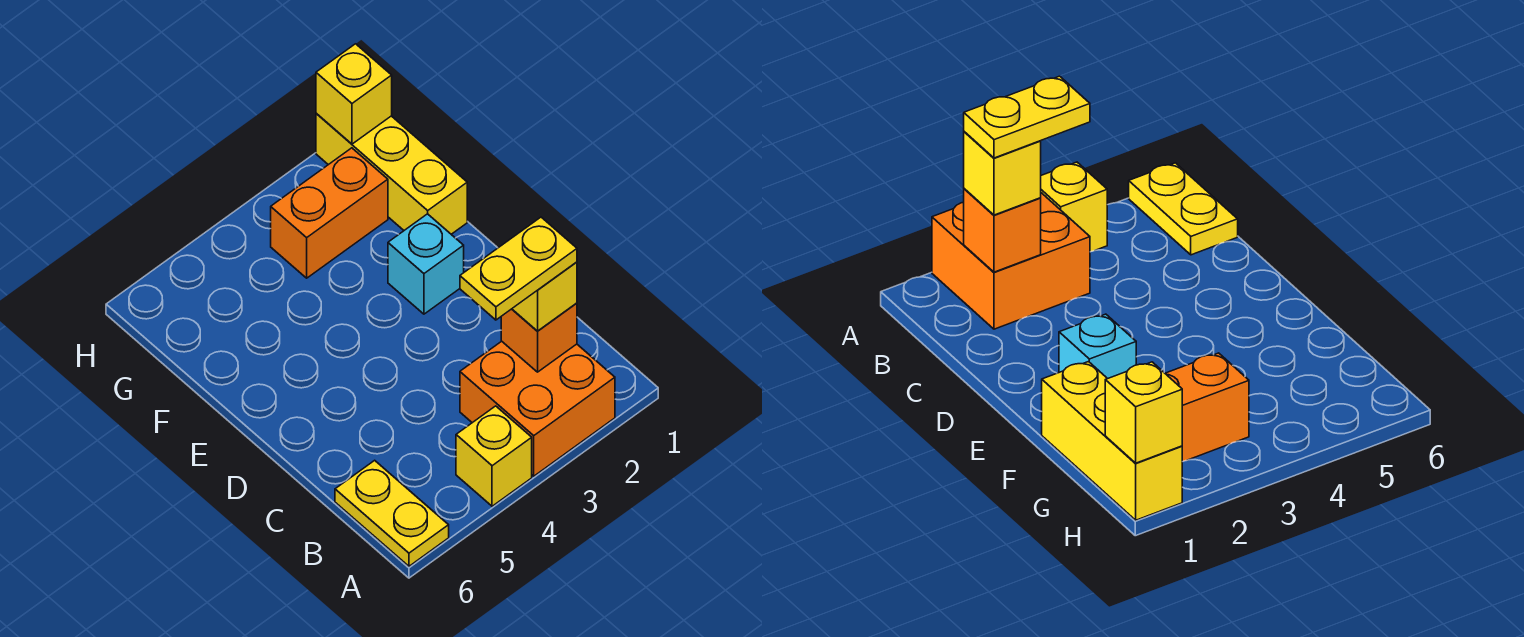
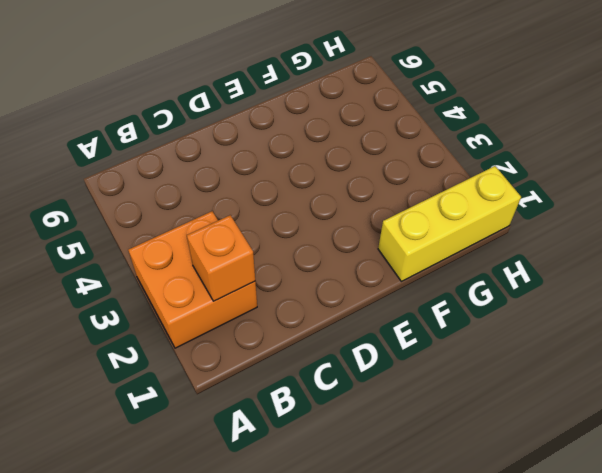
none -> yellow brick A4 level 1
none -> yellow plate A6:B6 level 1

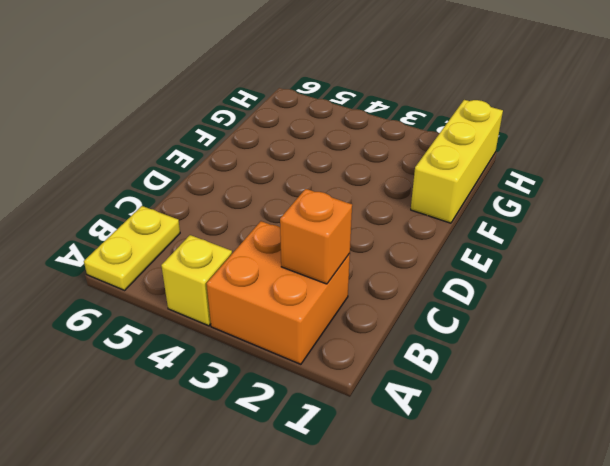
none -> cyan brick E2 level 1
none -> orange brick G2:G3 level 1

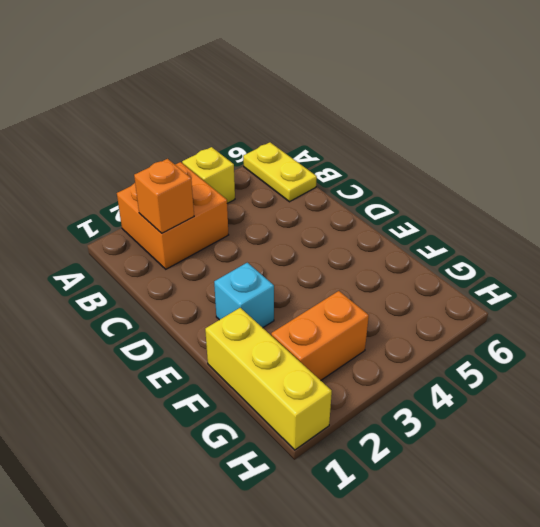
none -> yellow brick H1 level 2
none -> yellow brick B2 level 3

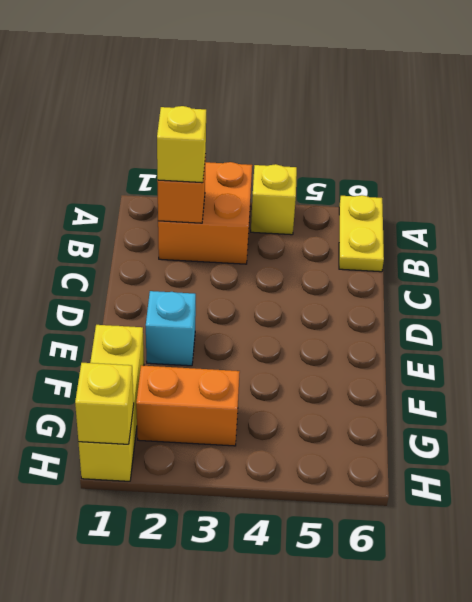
none -> yellow plate B2:B3 level 4

